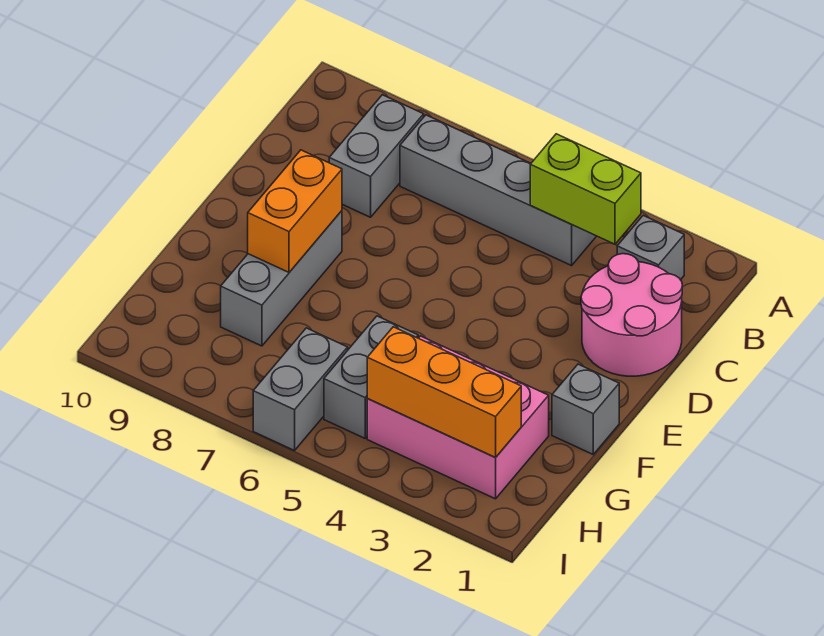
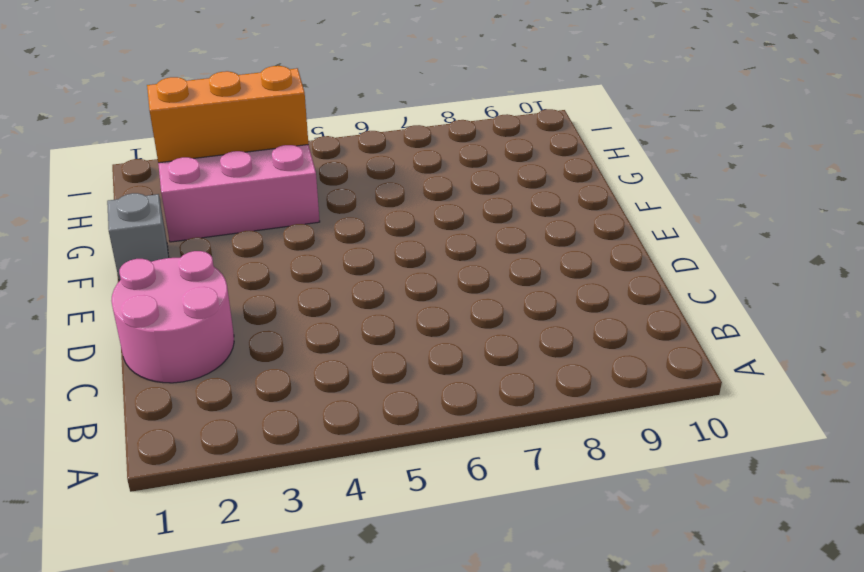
none -> grey brick B2 level 1
none -> grey brick B4:B7 level 1
none -> grey brick B8:C8 level 1

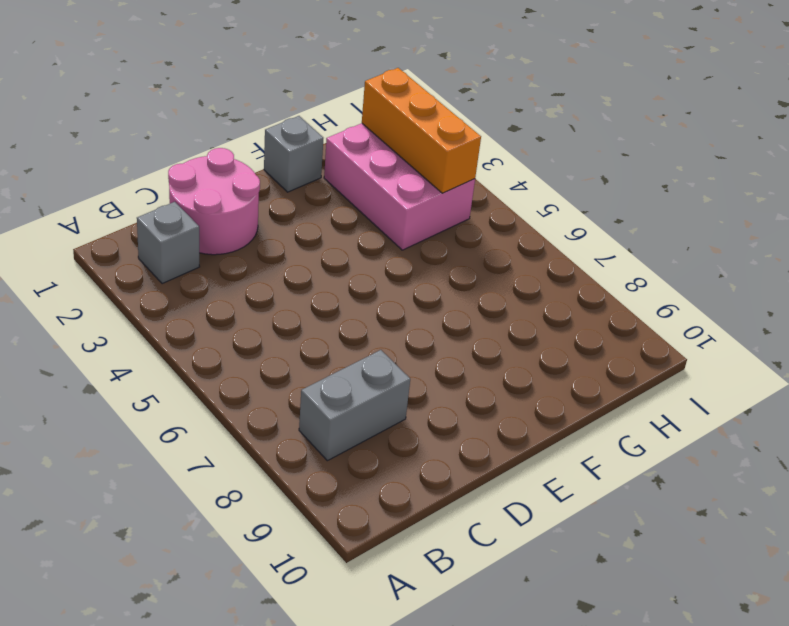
none -> grey brick B4:B7 level 1
none -> grey brick E8:G8 level 1
none -> grey brick G5:H5 level 1

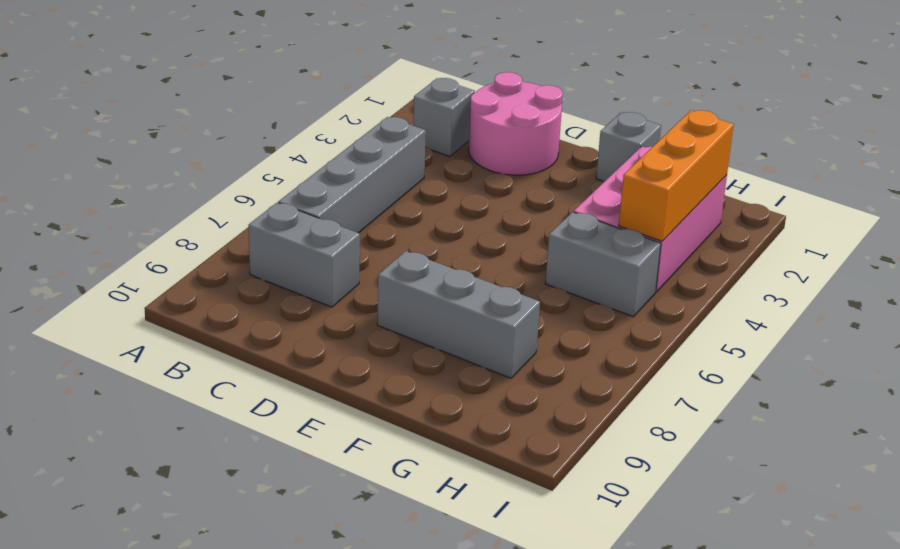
none -> grey brick H6:I6 level 1
none -> lime brick B3:B4 level 2
none -> orange brick E8:F8 level 2

